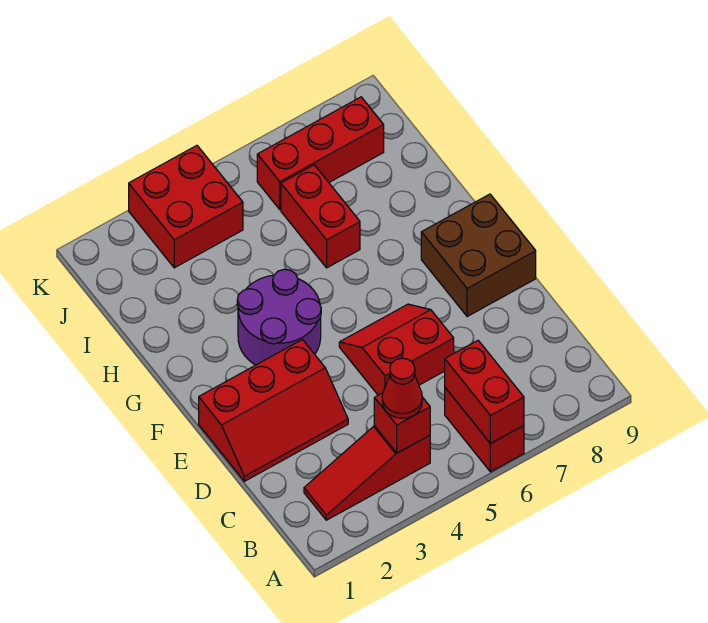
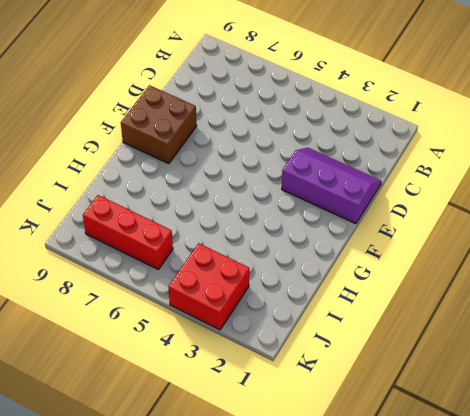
purple slope D1:E3 level 1 top E -> red slope D1:E3 level 1 top E
none -> red brick A6:B6 level 1
none -> red slope B2:B4 level 1 top 4
none -> red slope D5:E6 level 1 top D

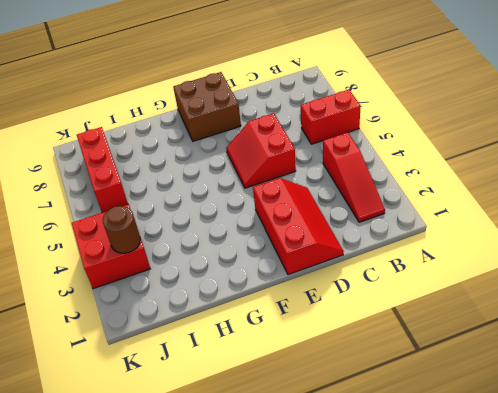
brown round brick J3 level 2 -> none
none -> purple round brick F3:G4 level 1
none -> red brick H6:I6 level 1
none -> red brick A6:B6 level 2

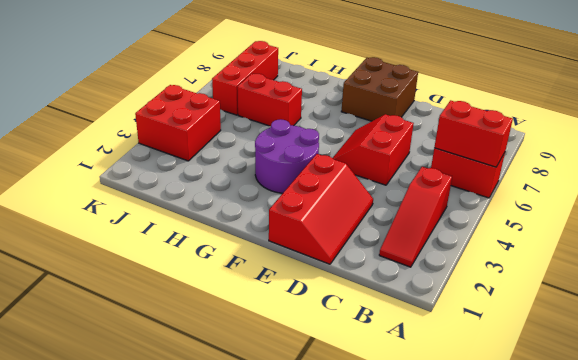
none -> red brick B4 level 2
none -> red cone B4 level 3

